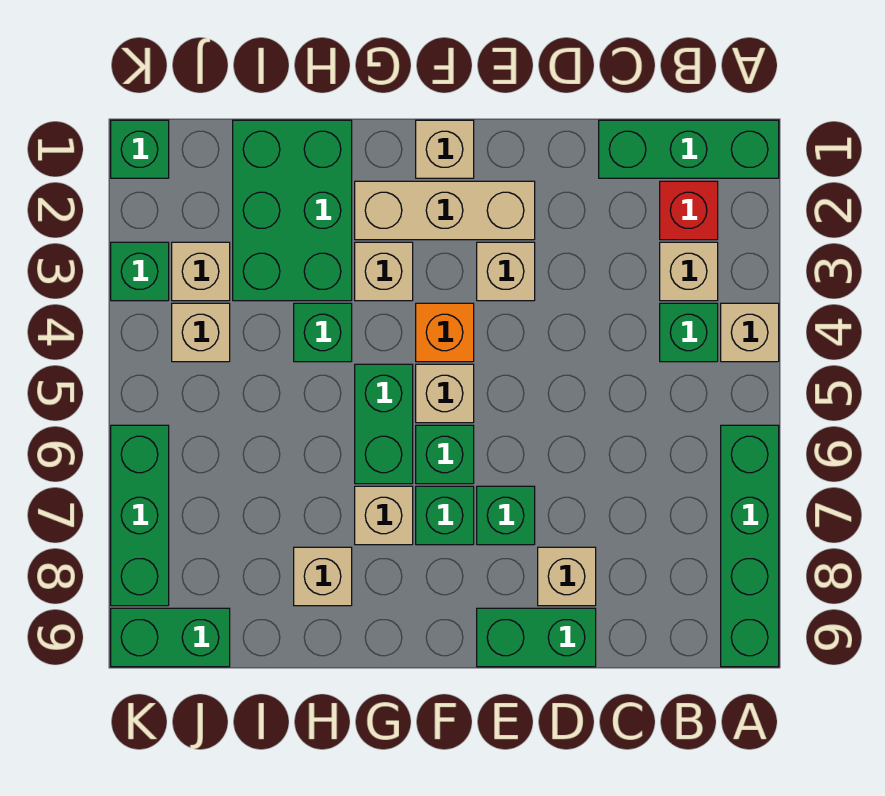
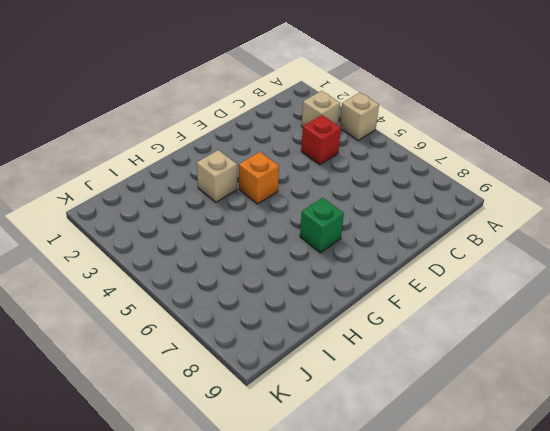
red brick C4 level 1 -> red brick B2 level 1
none -> green brick A1:C1 level 1
none -> green brick A6:A9 level 1
none -> green brick B4 level 1

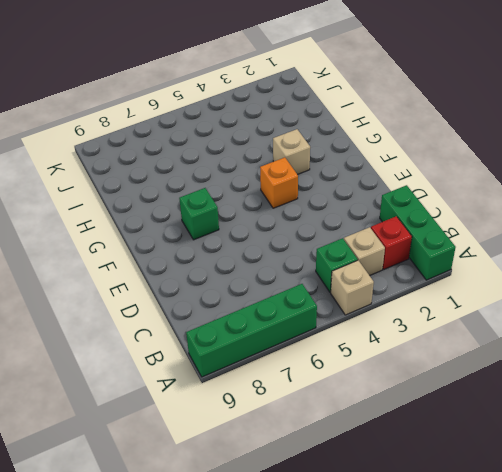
none -> tan brick D8 level 1
none -> green brick D9:E9 level 1
none -> tan brick E2:G2 level 1

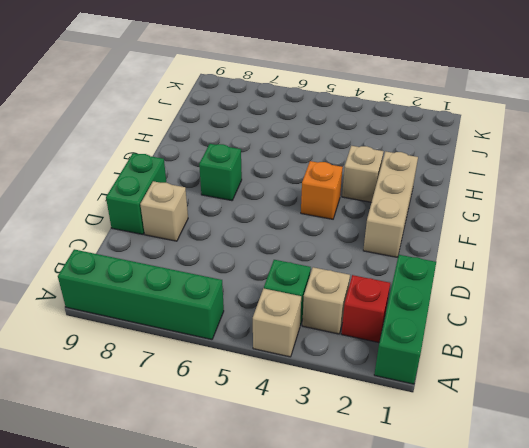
none -> tan brick E3 level 1
none -> green brick E7 level 1
none -> tan brick F1 level 1

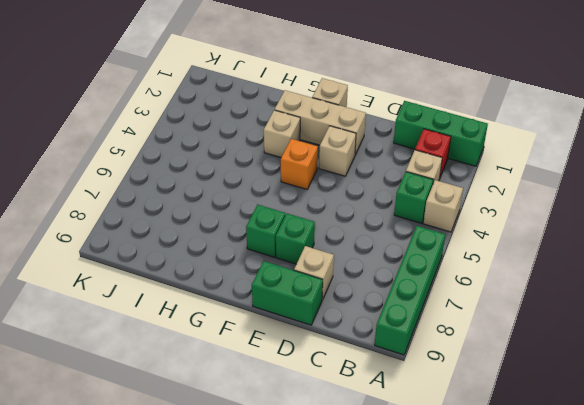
none -> tan brick F5 level 1
none -> green brick F6 level 1
none -> green brick G5:G6 level 1

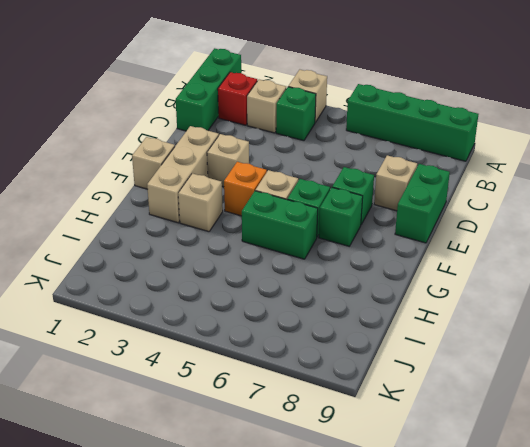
none -> tan brick G7 level 1
none -> green brick H1:I3 level 1
none -> green brick H4 level 1

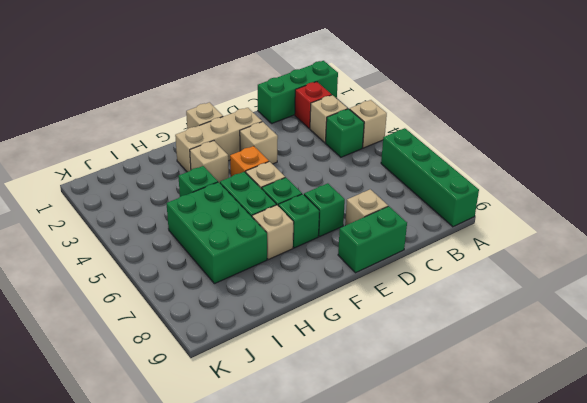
green brick H5:I7 level 1 -> green brick H1:I3 level 1
none -> tan brick H8 level 1
none -> tan brick J3 level 1
none -> tan brick J4 level 1

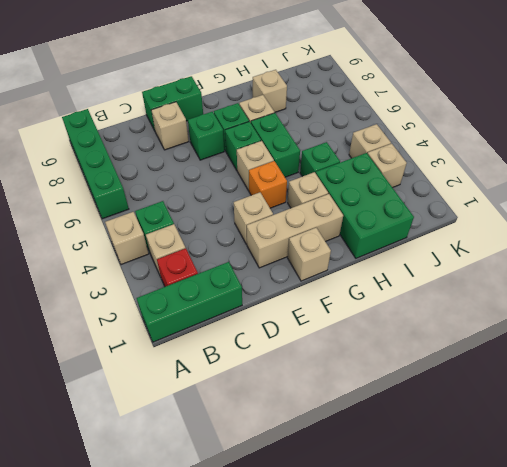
none -> green brick J9:K9 level 1
none -> green brick K1 level 1
none -> green brick K3 level 1

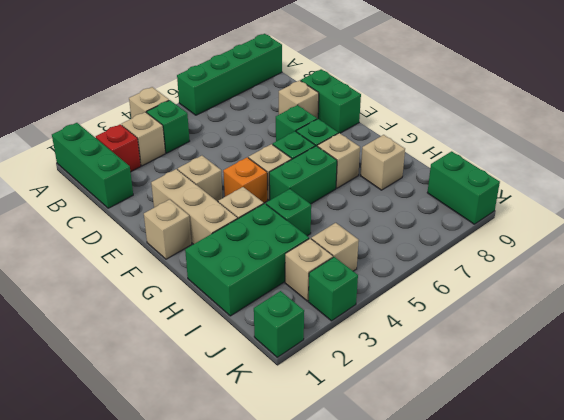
none -> green brick K6:K8 level 1

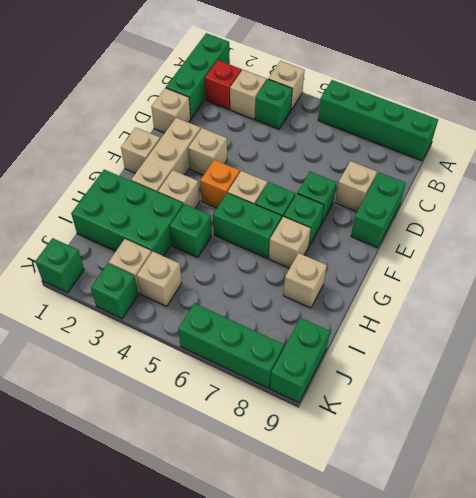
tan brick D1 level 1 -> none

